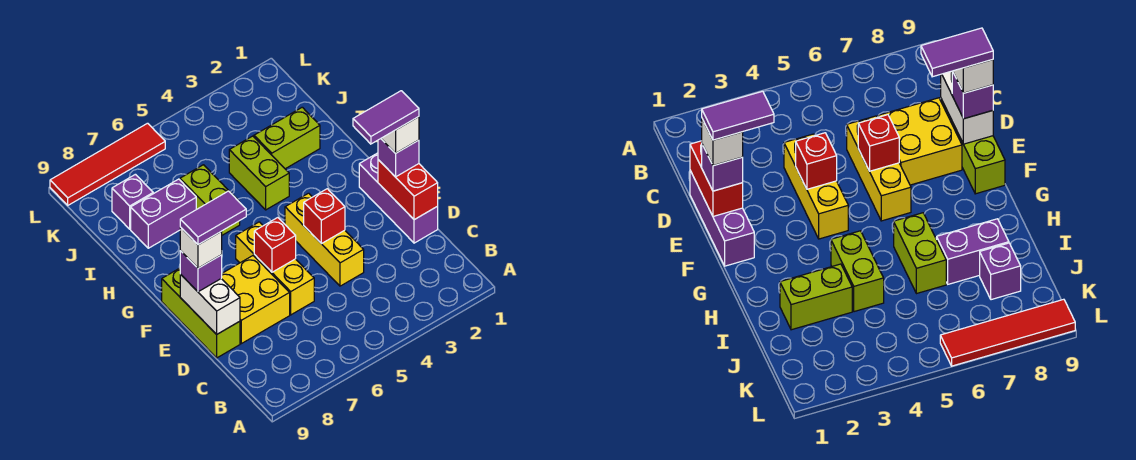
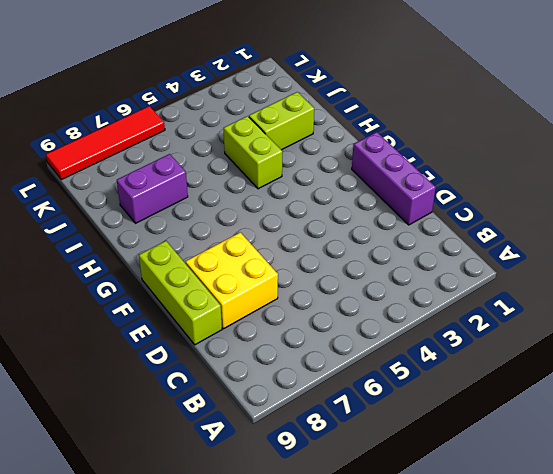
none -> yellow brick D4:F4 level 1
none -> yellow brick D6:F6 level 1
none -> lime brick H6:I6 level 1

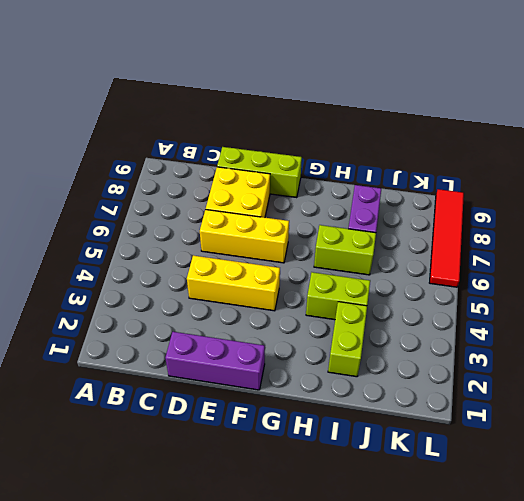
none -> purple brick J8 level 1
none -> red brick D1:E1 level 2
none -> white brick D9:E9 level 2

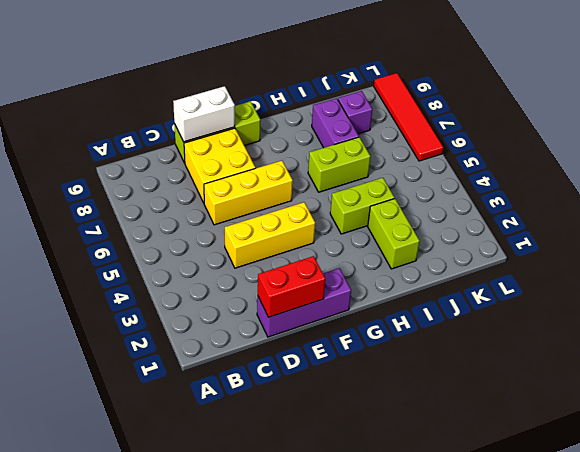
none -> red brick E4 level 2
none -> red brick E6 level 2
none -> purple brick E1 level 3

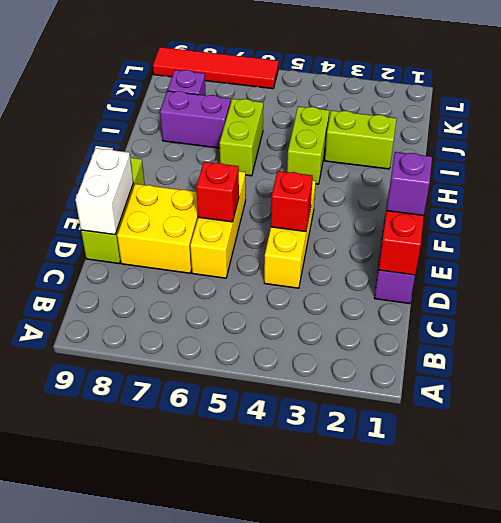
none -> purple brick E9 level 3
none -> white brick E1 level 4
none -> white brick E9 level 4

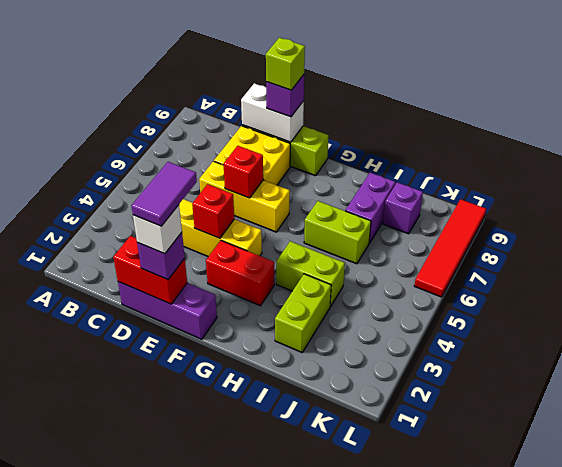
lime brick E9 level 4 -> white brick E9 level 4
red brick F3:G3 level 1 -> none
none -> purple tile E8:E9 level 5

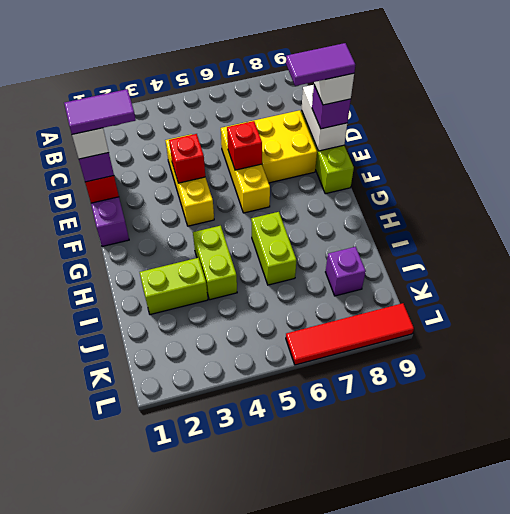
none -> purple brick I7:I8 level 1

